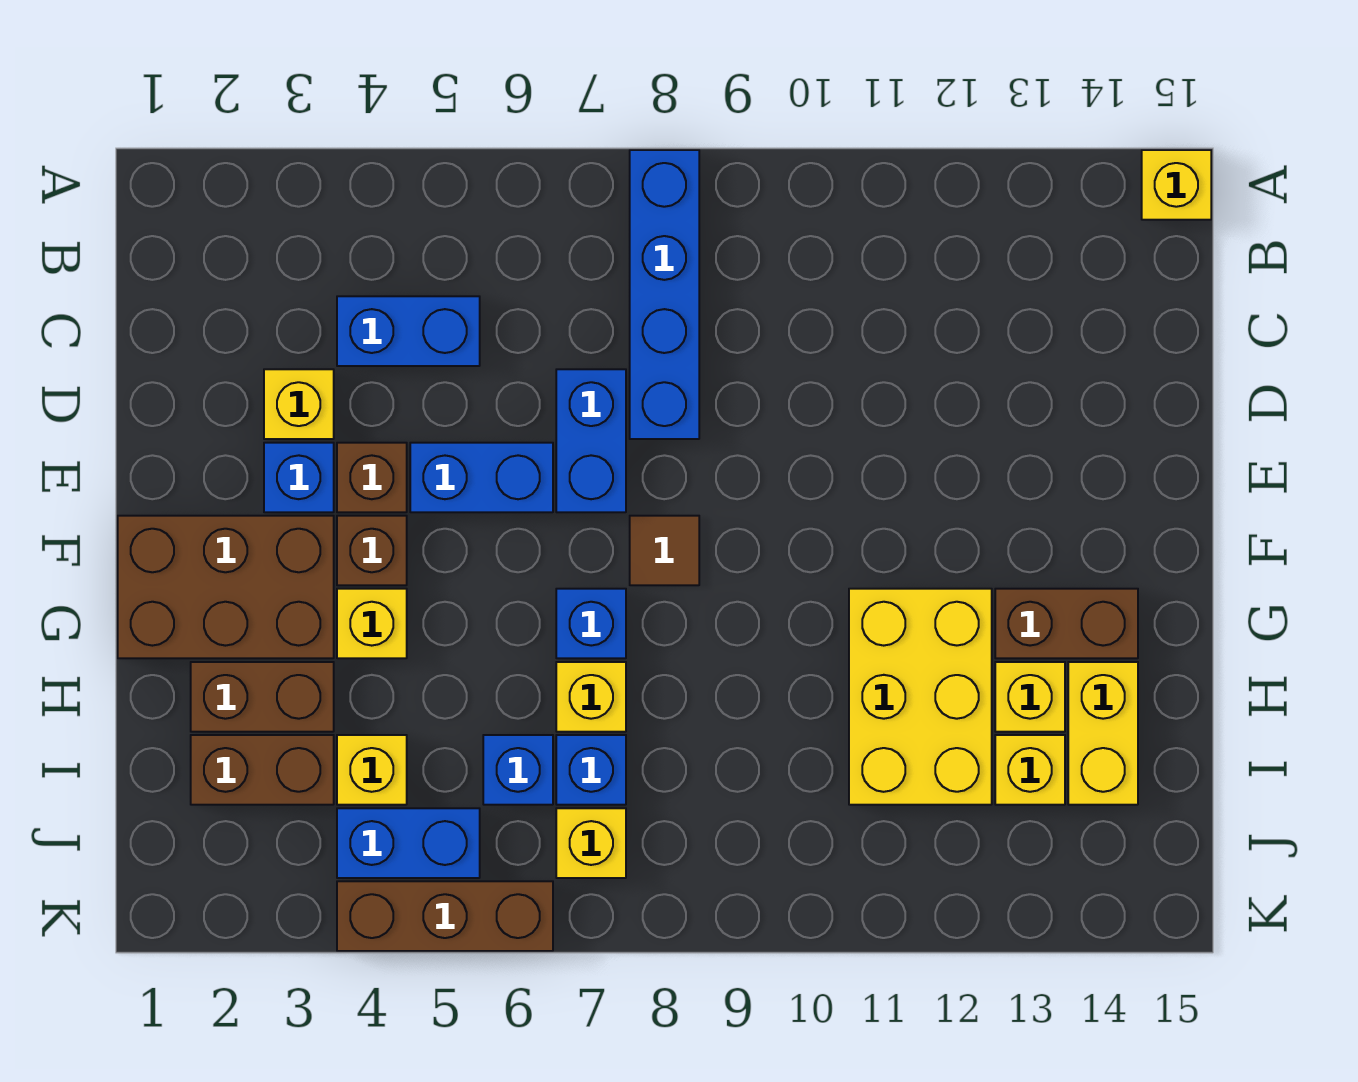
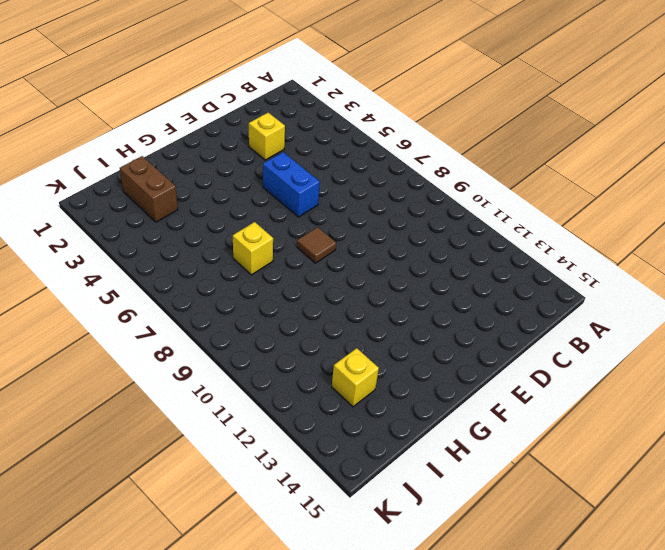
none -> blue brick A8:D8 level 1
none -> yellow brick A15 level 1
none -> blue brick C4:C5 level 1

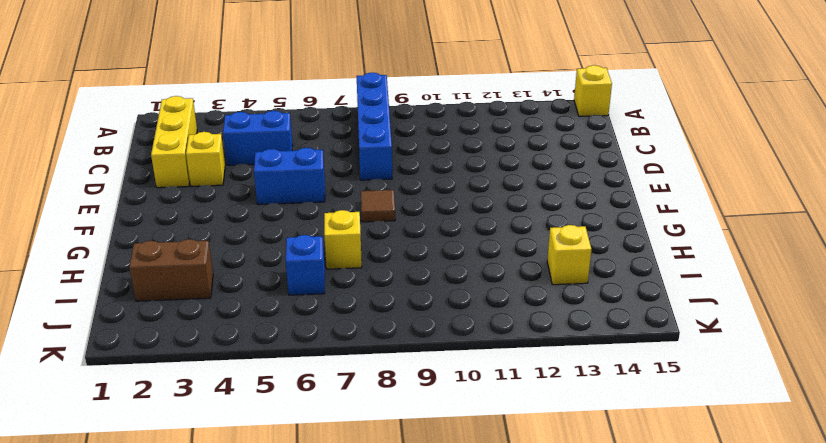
yellow brick B2:D2 level 1 -> none
none -> blue brick D7:E7 level 1
none -> blue brick E3 level 1
none -> brown brick E4 level 1

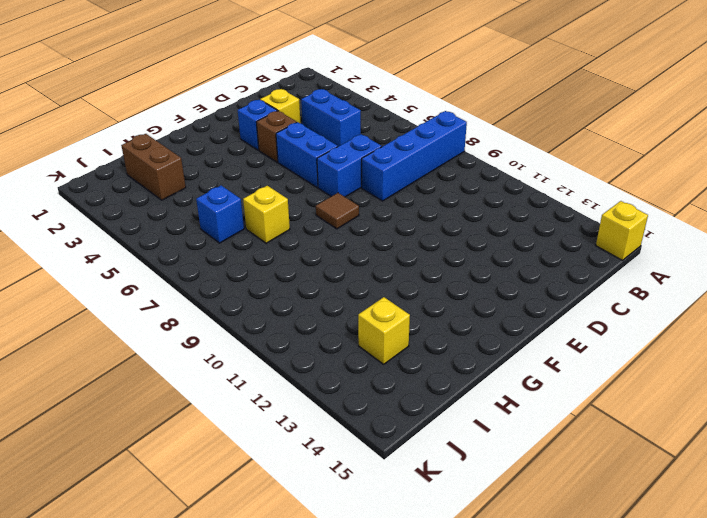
none -> brown brick F1:G3 level 1
none -> brown brick F4 level 1
none -> yellow brick G4 level 1

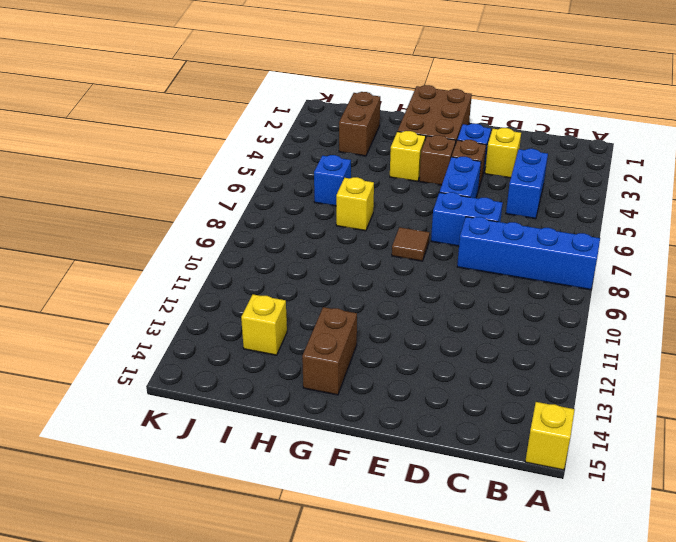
none -> blue brick G7 level 1
none -> yellow brick G11:I12 level 1
none -> brown brick H2:H3 level 1

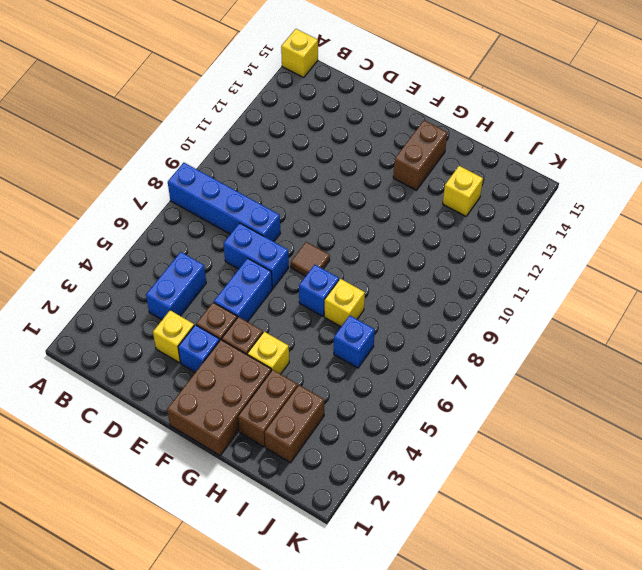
none -> yellow brick G11:I12 level 1
none -> yellow brick H13 level 1
none -> yellow brick H14:I14 level 1

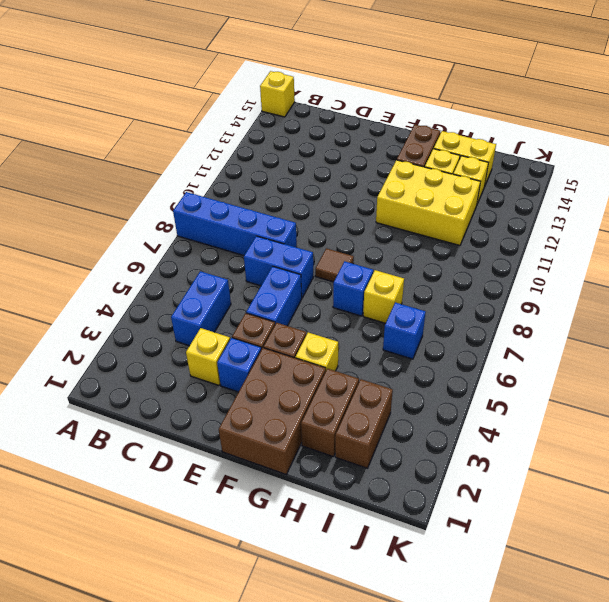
none -> yellow brick I4 level 1
none -> blue brick I7 level 1
none -> blue brick J4:J5 level 1

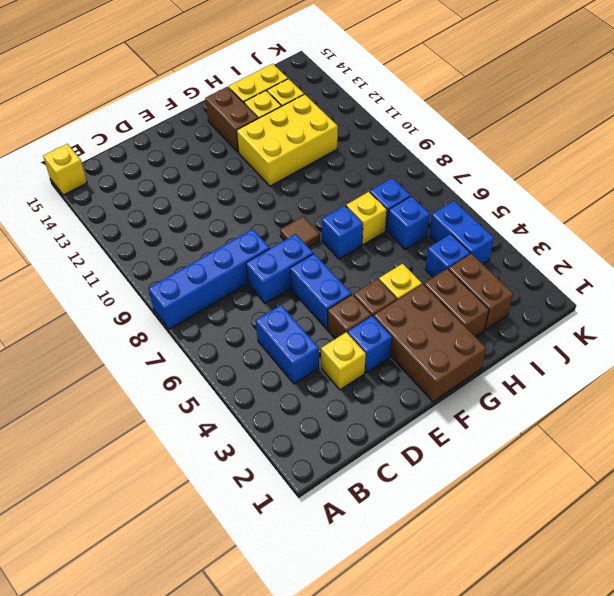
blue brick I4 level 1 -> yellow brick I4 level 1
none -> yellow brick J7 level 1
none -> brown brick K4:K6 level 1

